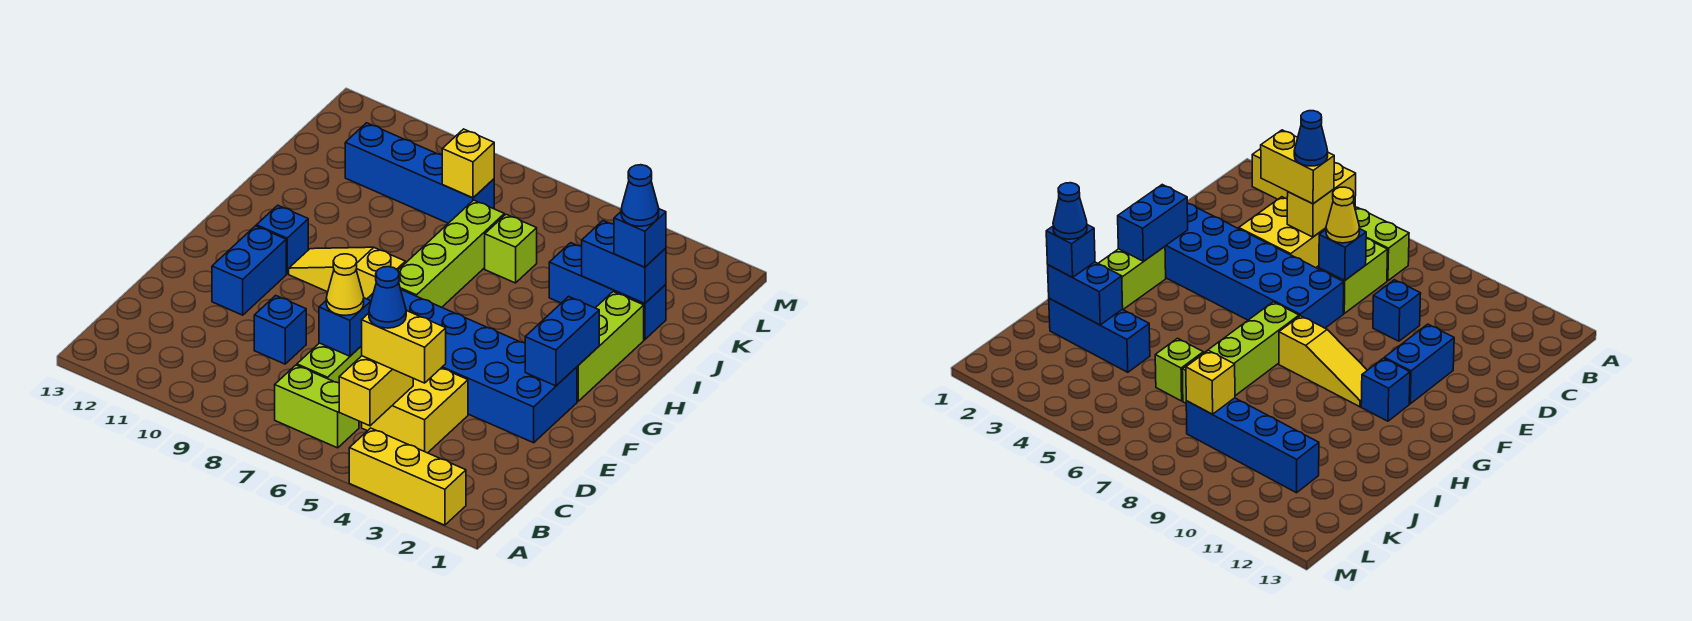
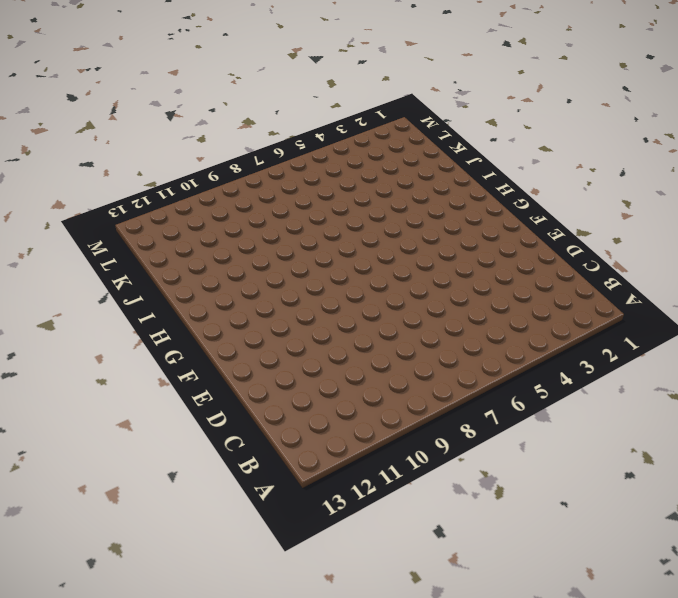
none -> yellow brick A2:A4 level 1
none -> lime brick B6:B7 level 1
none -> yellow brick C4:D5 level 1

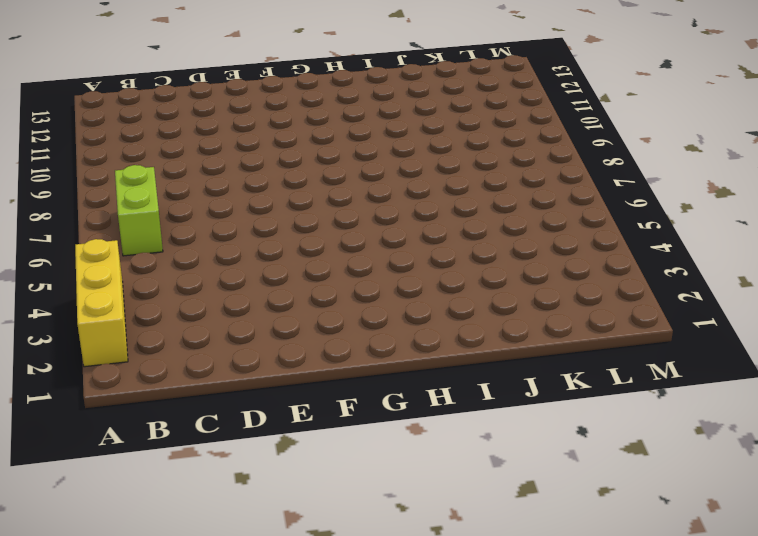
none -> yellow brick C4:D5 level 1
none -> lime brick C7:D7 level 1
none -> blue brick D9 level 1

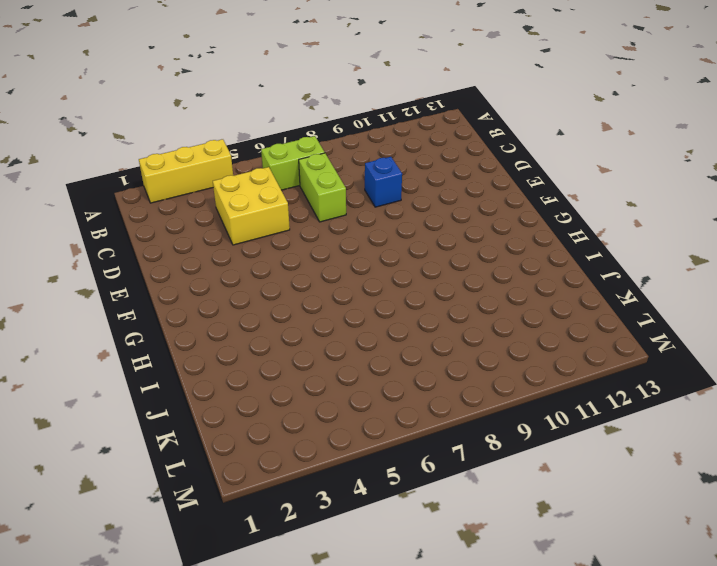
none -> blue brick E2:F7 level 1
none -> blue brick E11:F11 level 1
none -> lime brick G2:I2 level 1

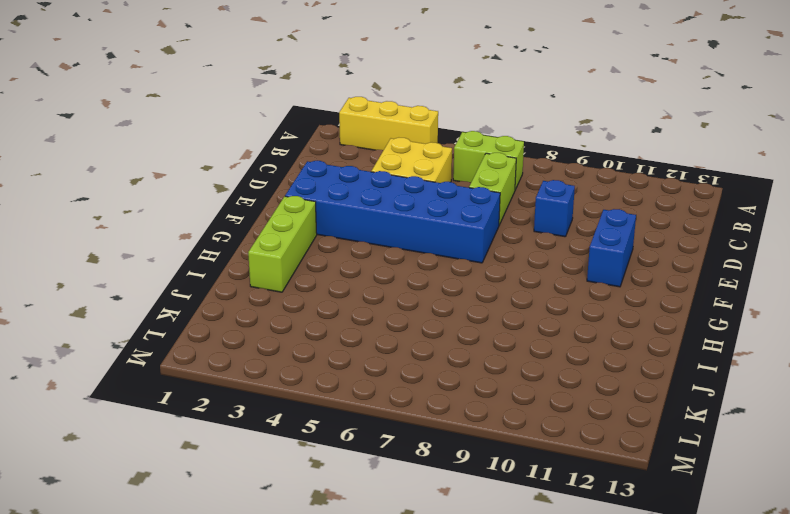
none -> lime brick G7:J7 level 1
none -> yellow slope G8:G10 level 1 top 8
none -> blue brick G11 level 1

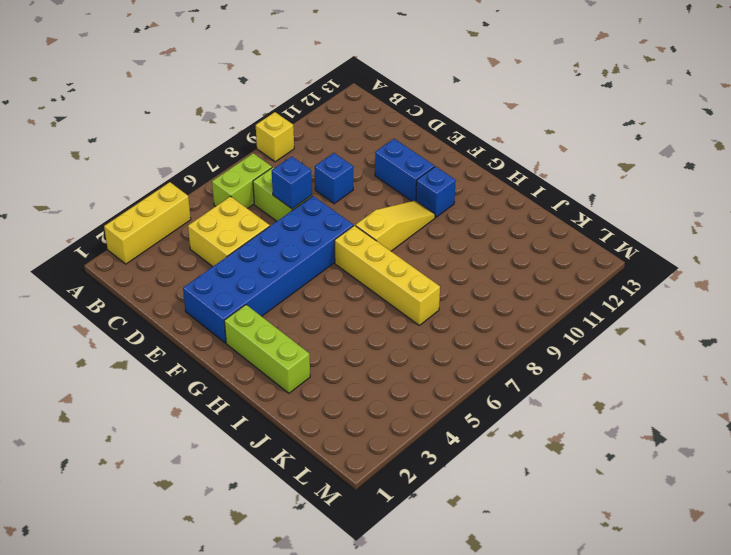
yellow brick A9 level 1 -> yellow brick K8 level 2
yellow brick G7:J7 level 1 -> lime brick G7:J7 level 1
none -> blue brick J2:J4 level 1
none -> lime brick J6 level 1
none -> blue brick K8:K11 level 1

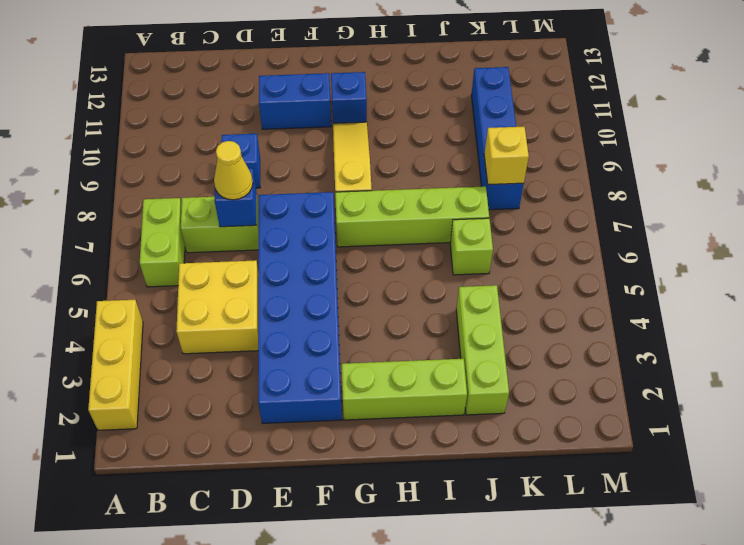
lime brick J2:J4 level 1 -> blue brick J2:J4 level 1
none -> yellow brick B5:C5 level 2
none -> blue brick F2:G2 level 2
none -> blue brick J2:J3 level 2

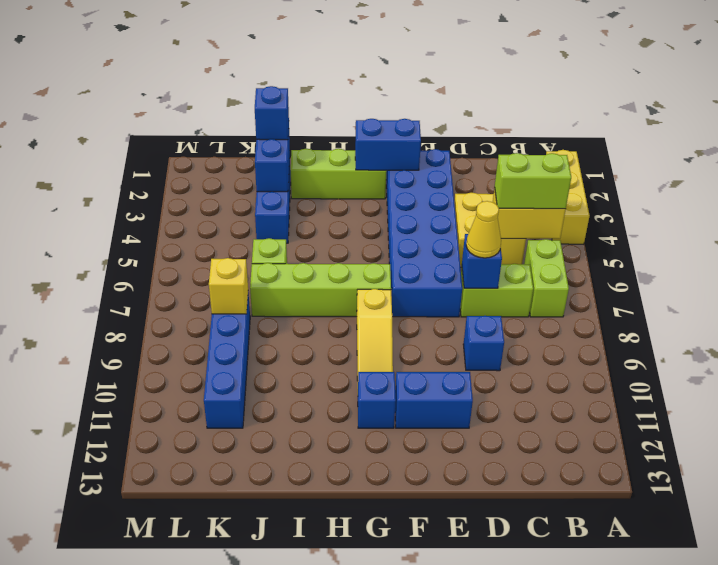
lime brick B5:C5 level 3 -> yellow brick C4:C5 level 3
none -> blue cone C5 level 4
none -> blue cone J2 level 4

